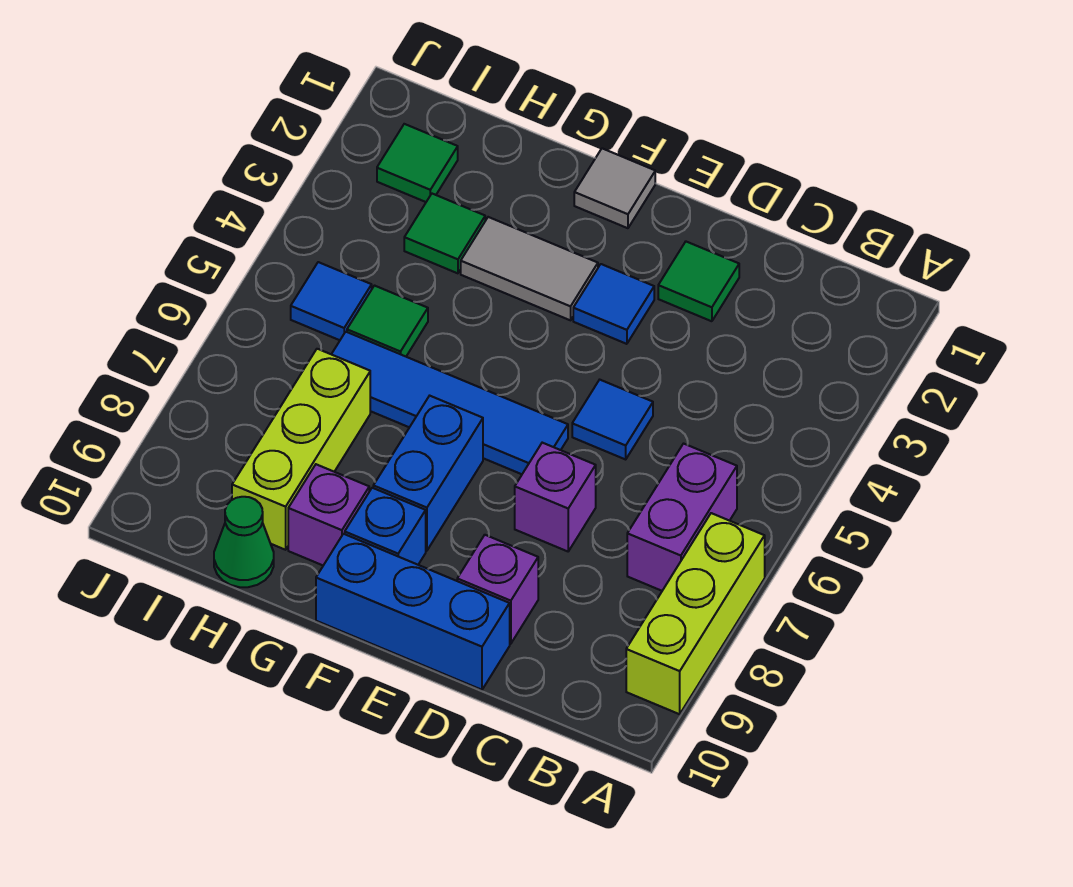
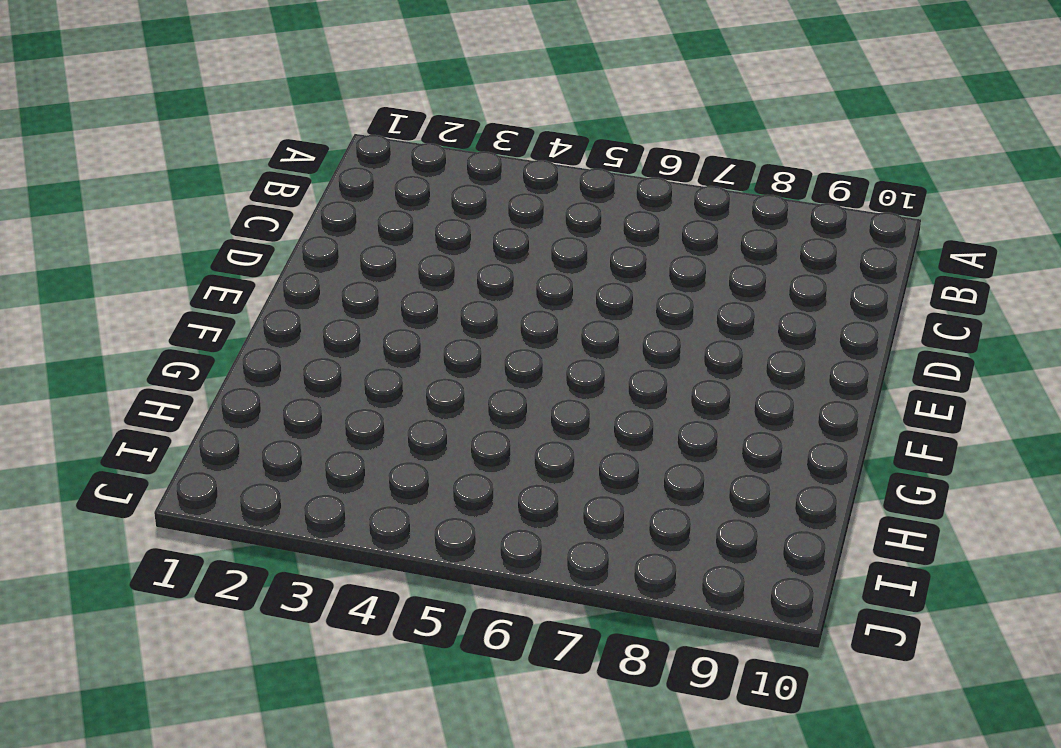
none -> lime brick A7:A9 level 1
none -> purple brick B6:B7 level 1
none -> green tile D2 level 1

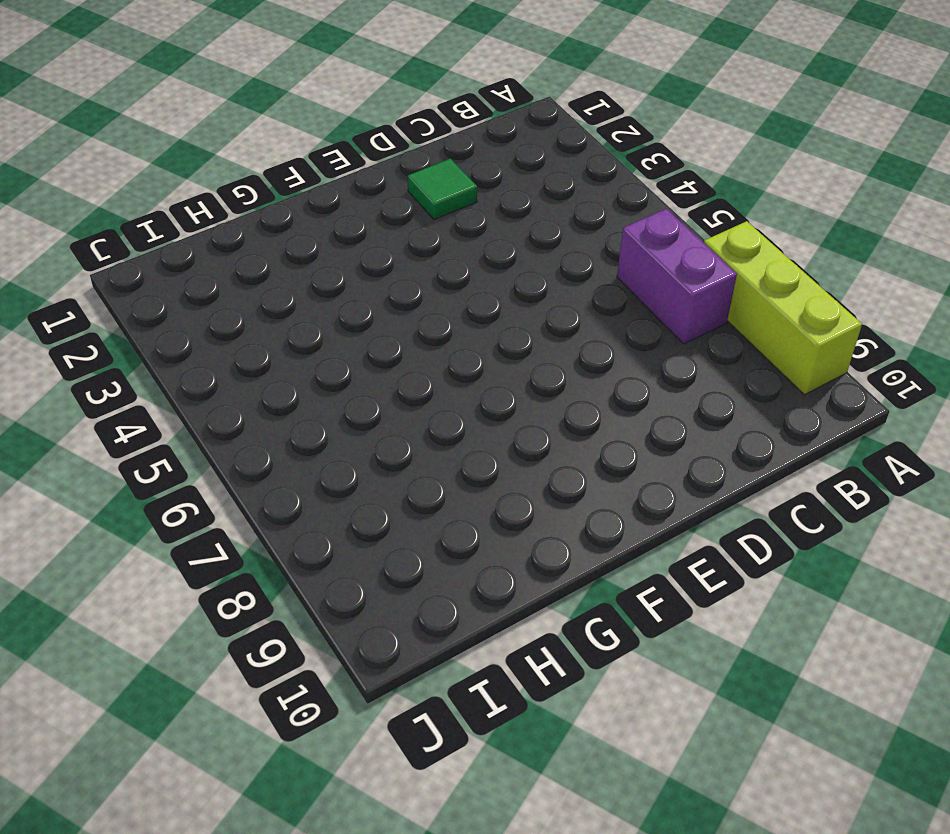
none -> blue tile D5 level 1
none -> purple brick D7 level 1
none -> purple brick D9 level 1

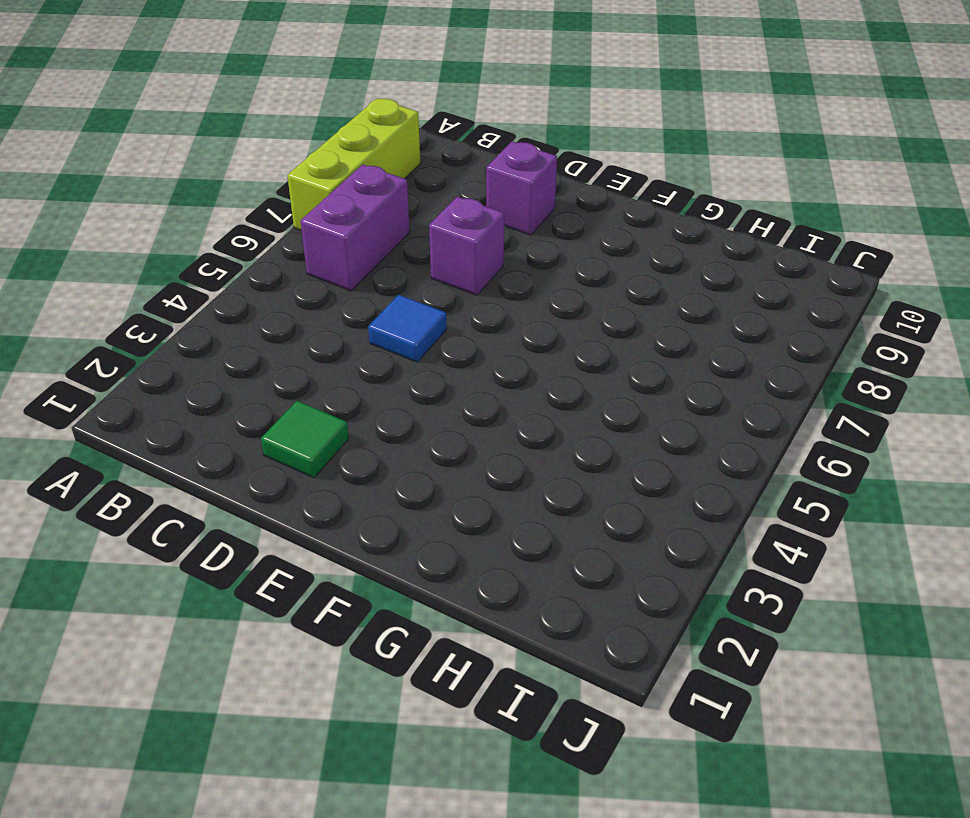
none -> blue brick D10:F10 level 1
none -> blue tile E3 level 1
none -> blue tile E6:H6 level 1

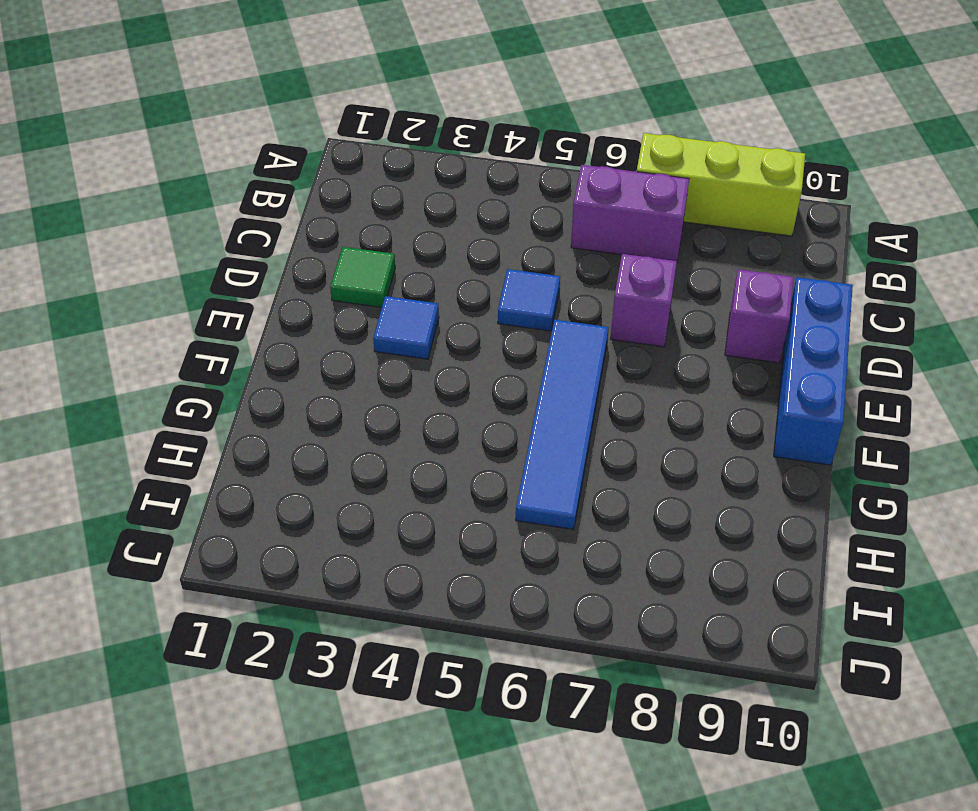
none -> grey tile F1 level 1
none -> grey tile F3:G3 level 1
none -> blue brick F7:F8 level 1

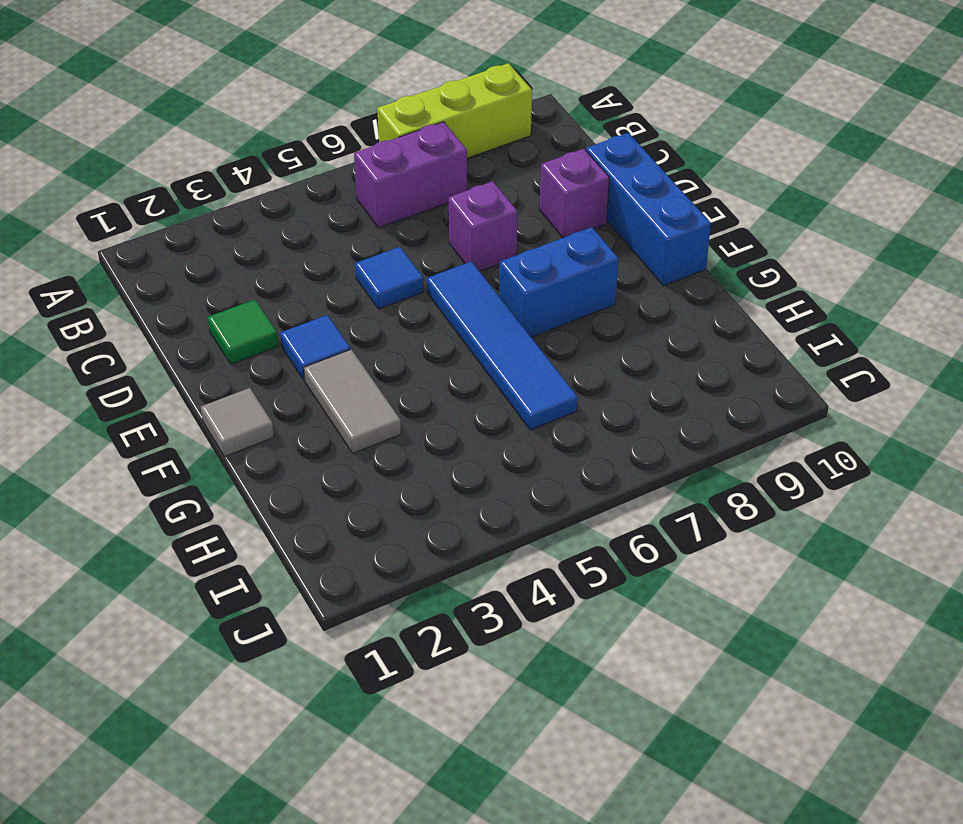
none -> blue brick F9 level 1
none -> purple brick G9 level 1
none -> green tile H3 level 1

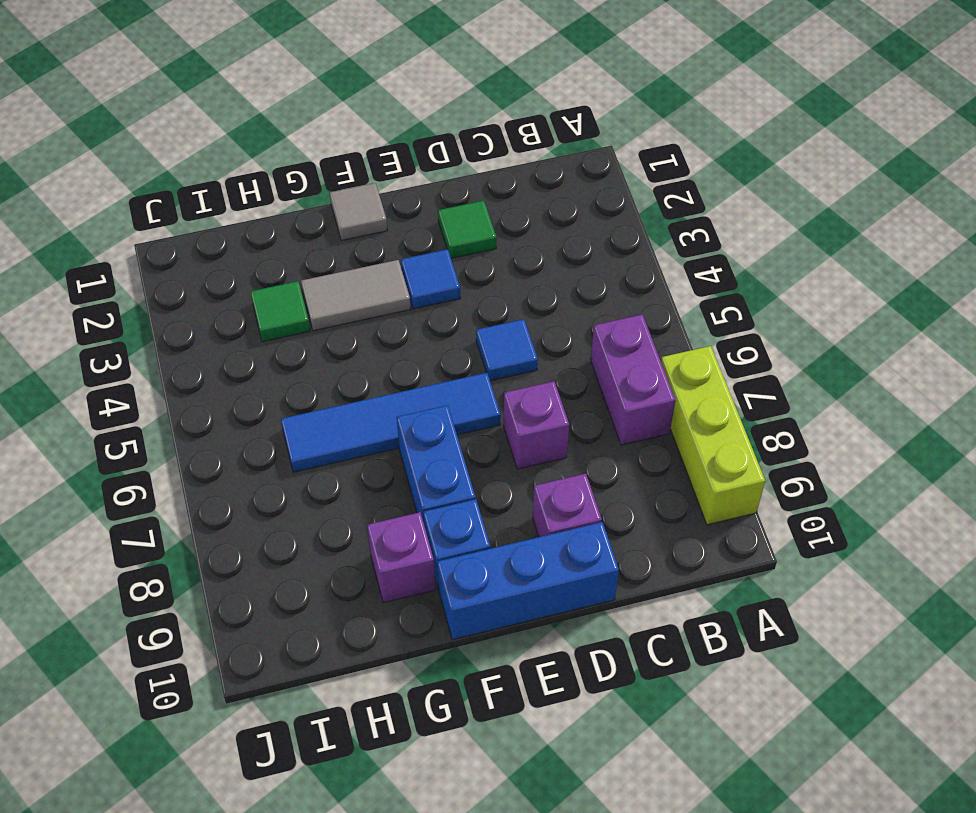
none -> green tile H5 level 1
none -> lime brick H7:H9 level 1
none -> green cone H10 level 1

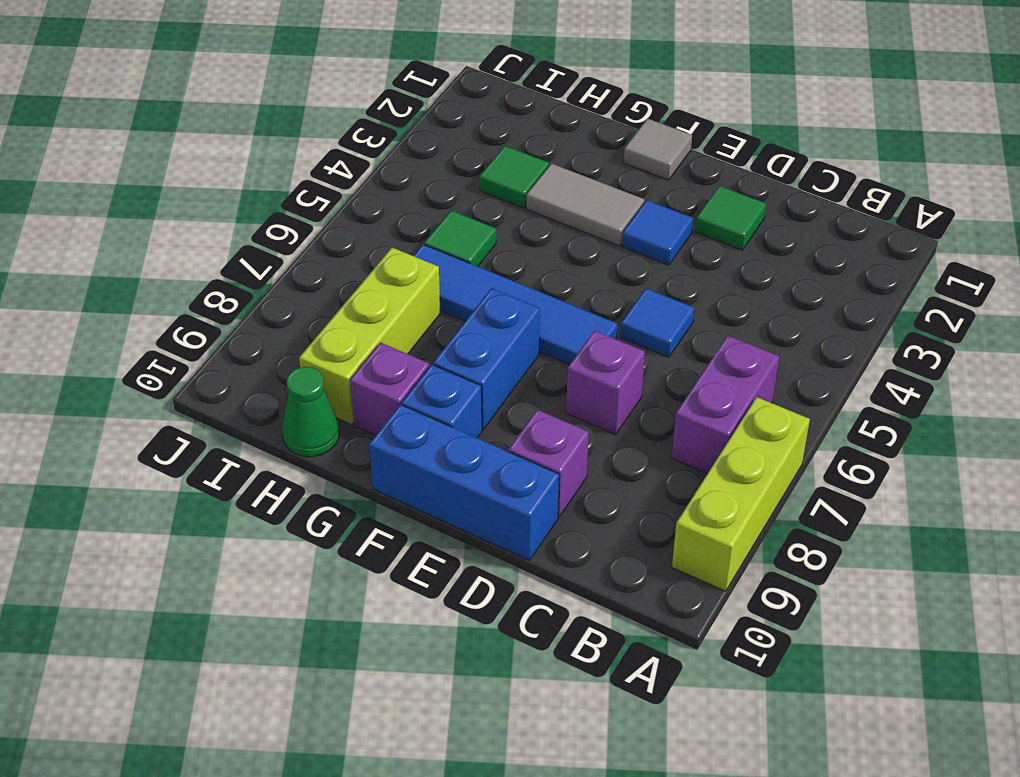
none -> green tile I2 level 1
none -> blue tile I5 level 1

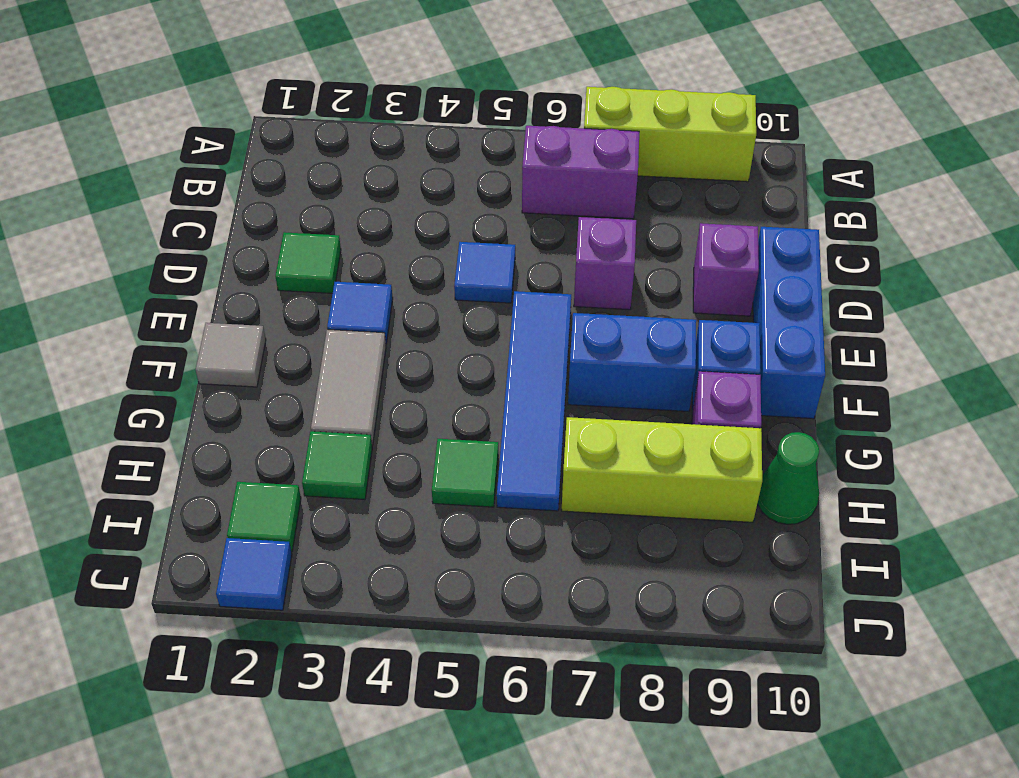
blue tile J2 level 1 -> blue tile I5 level 1

